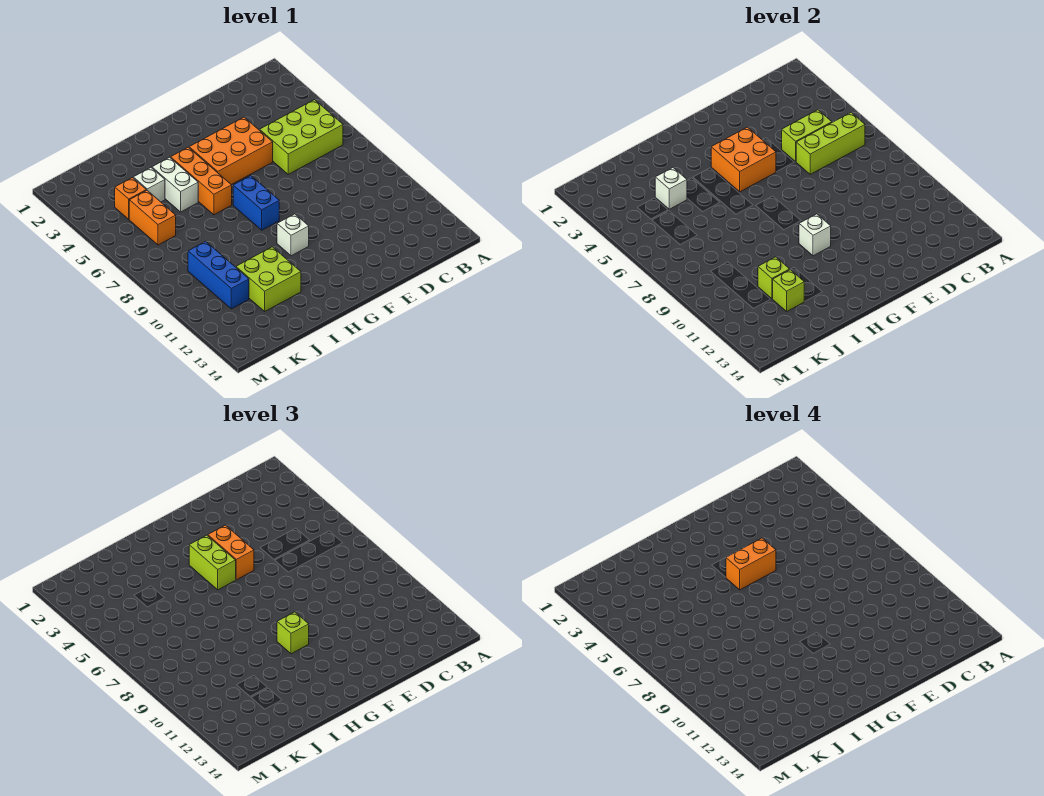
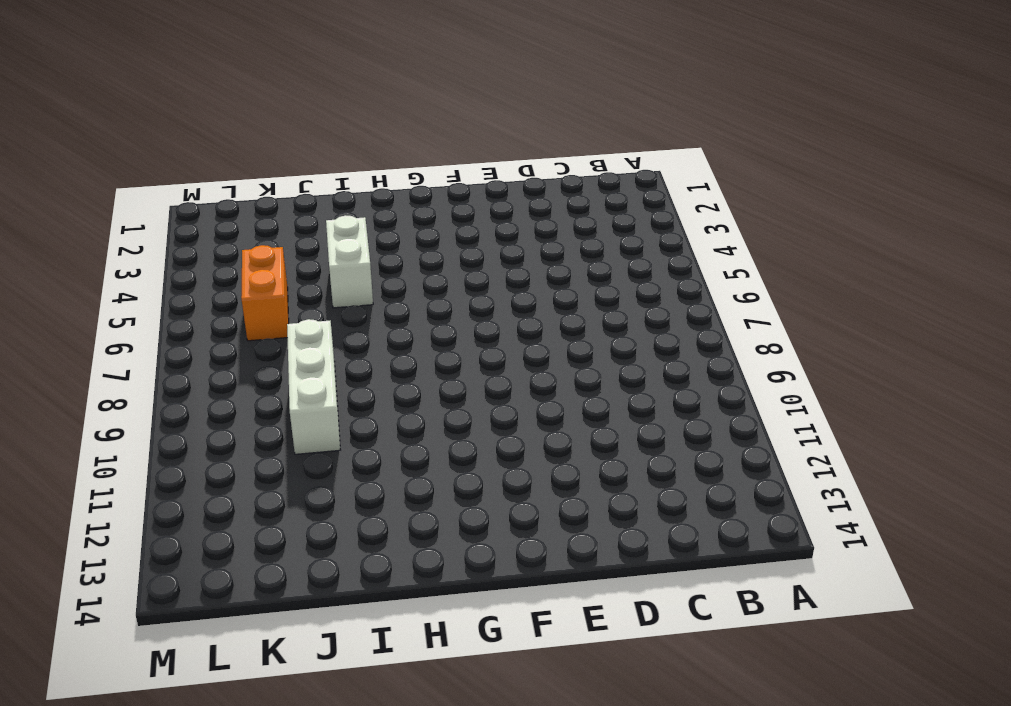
white brick J8:J10 level 1 -> none
none -> lime brick B5:D6 level 1
none -> orange brick E4:G5 level 1
none -> blue brick G7:G8 level 1

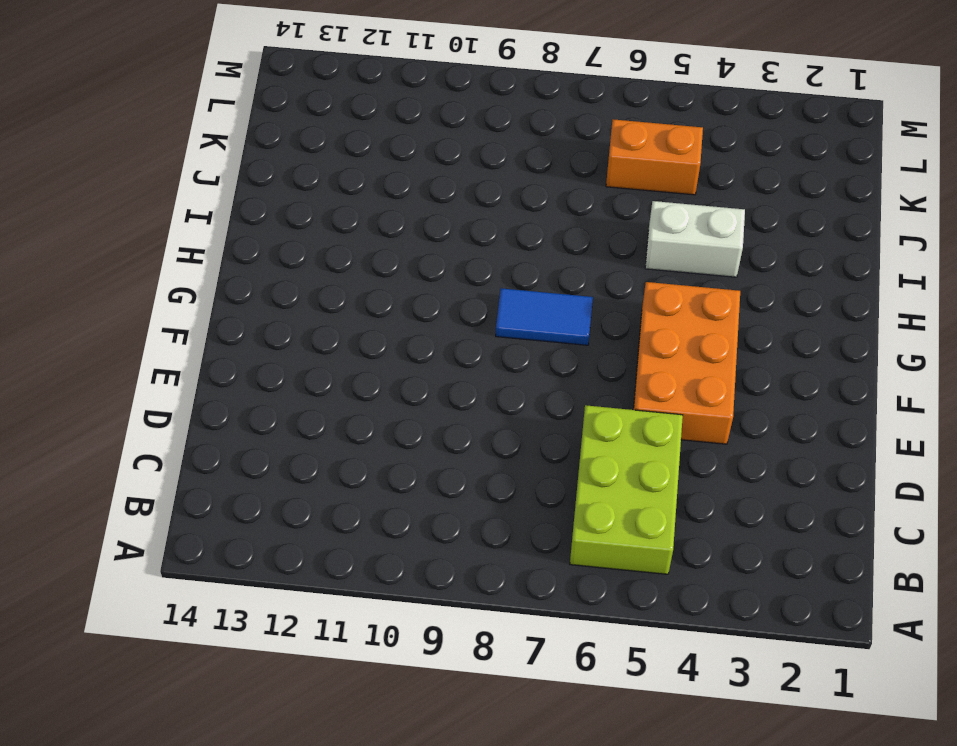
blue tile G7:G8 level 1 -> blue brick G7:G8 level 1
none -> white brick G10 level 1
none -> orange brick H4:H6 level 1
none -> lime brick I11:J12 level 1

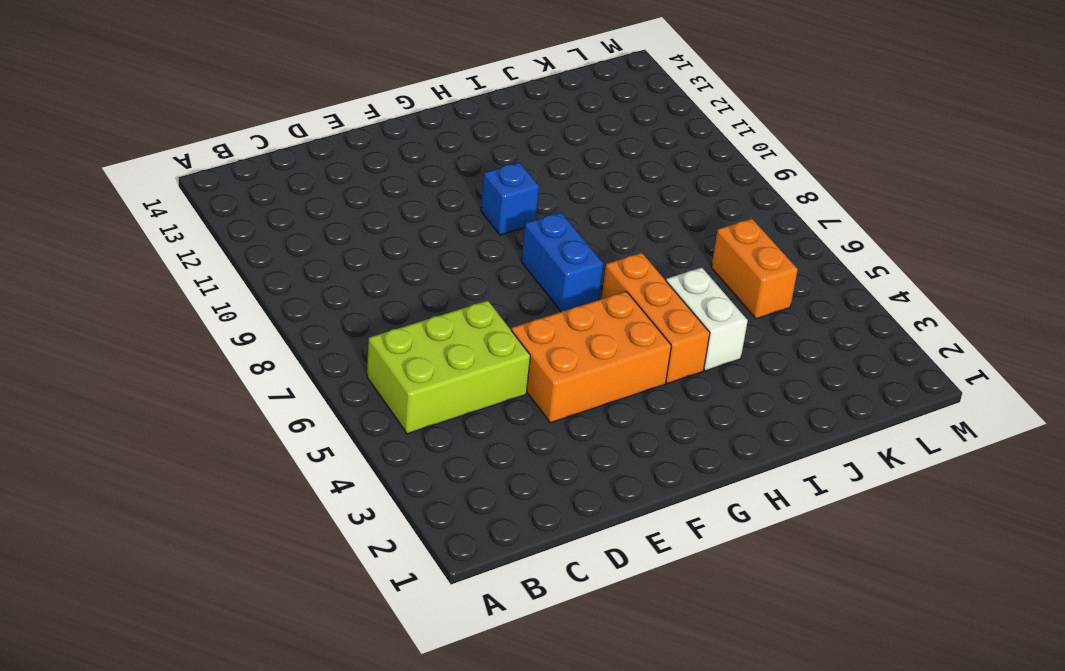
blue brick G10 level 1 -> white brick G10 level 1
none -> lime brick I11:J12 level 1
none -> white brick J4 level 1
none -> orange brick K4 level 1

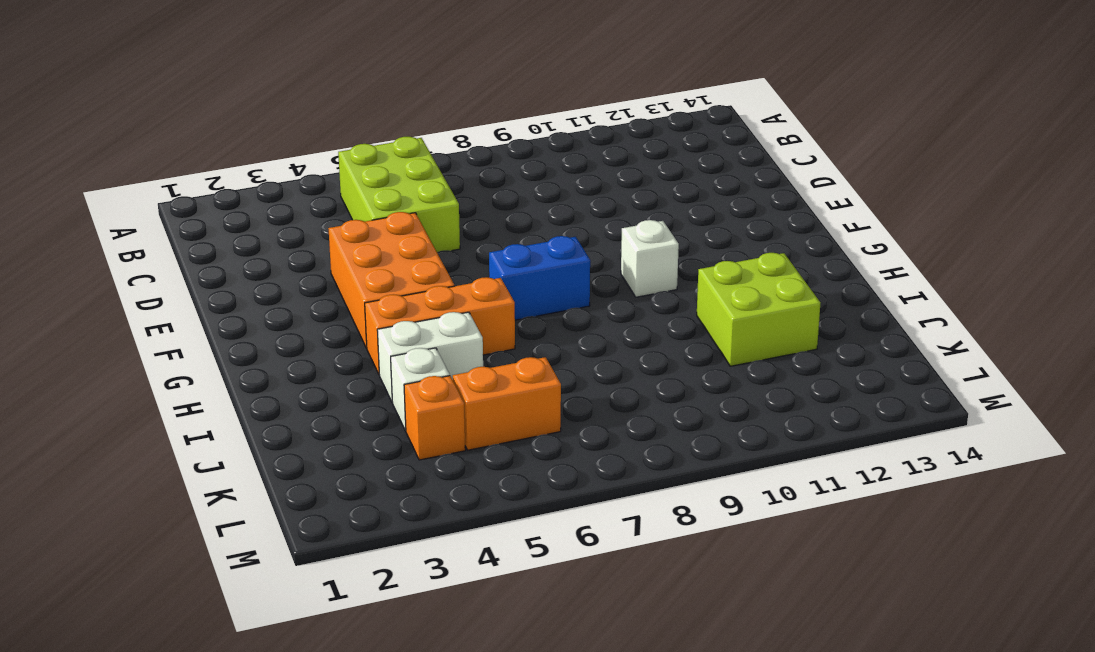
none -> blue brick K9:K11 level 1
none -> lime brick B6:D6 level 2
none -> lime brick C5:D5 level 2

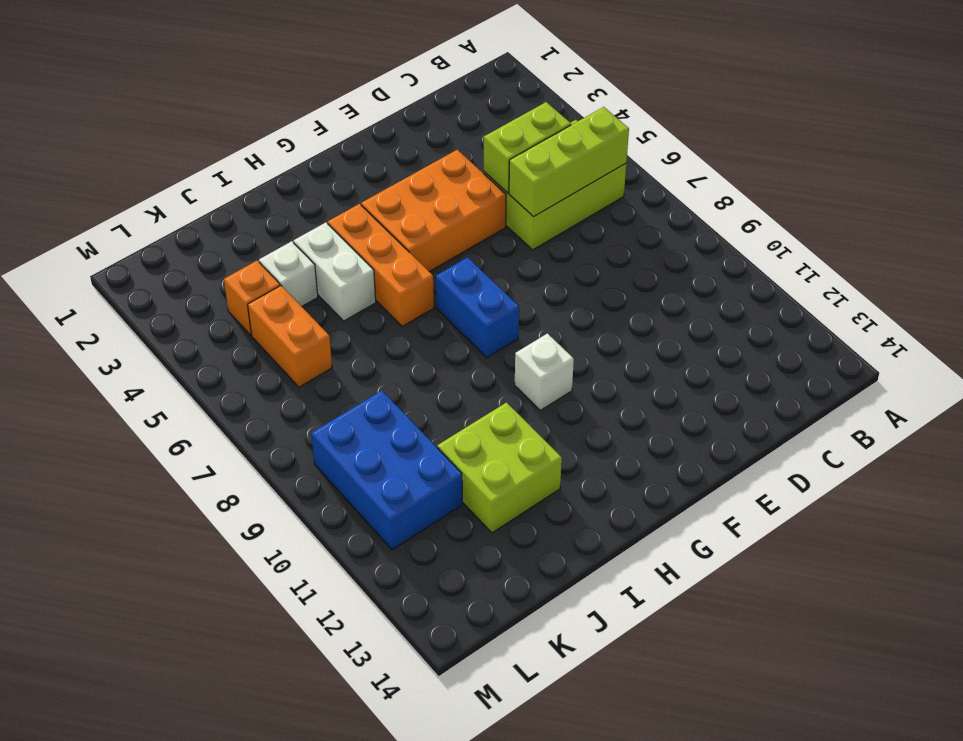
blue brick K9:L11 level 1 -> blue brick K9:K11 level 1
none -> orange brick F4:G5 level 2
none -> white brick G10 level 2
none -> white brick J4 level 2

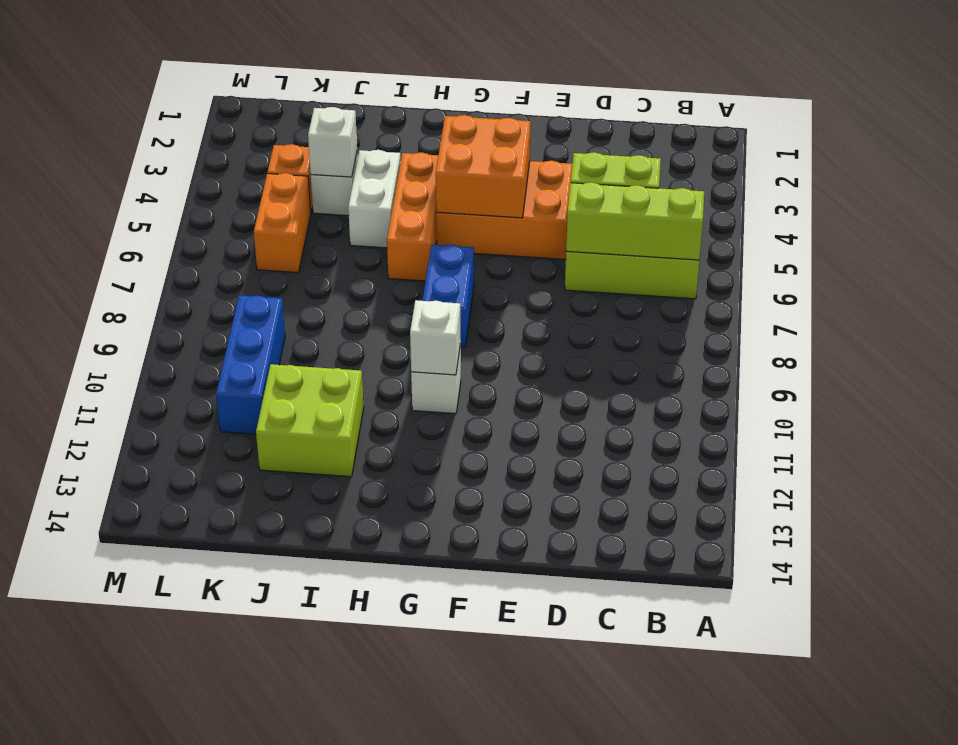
none -> lime brick J11 level 2
none -> lime brick J12 level 2
none -> orange brick F4:F5 level 3

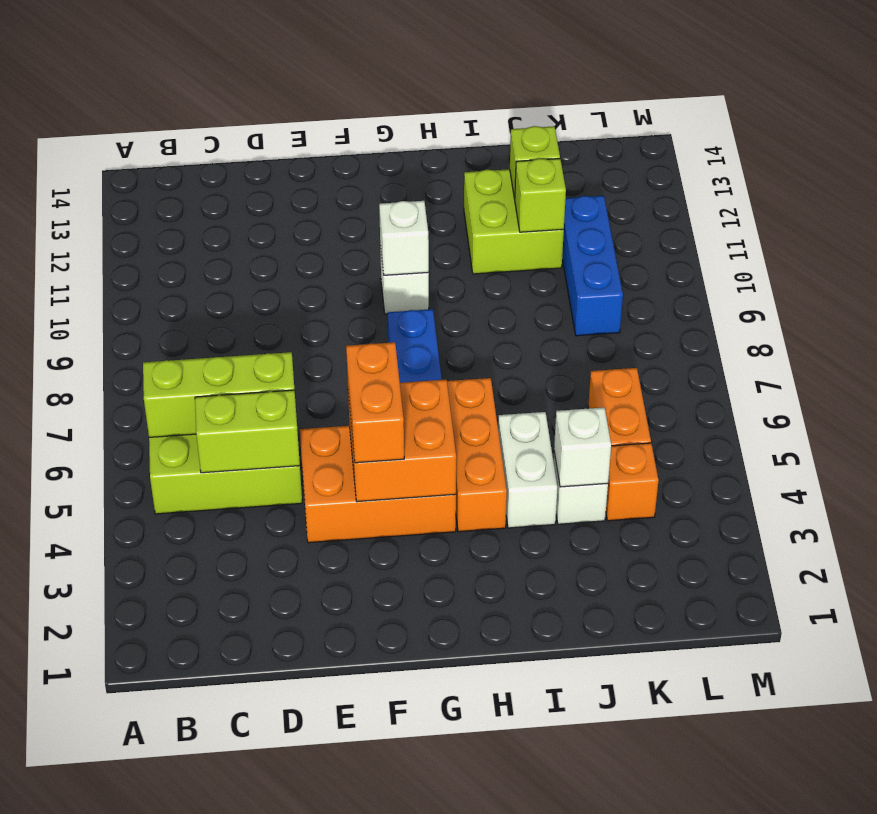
none -> lime brick G4:G5 level 3
none -> lime brick G10 level 3
none -> orange brick F5:G5 level 4

